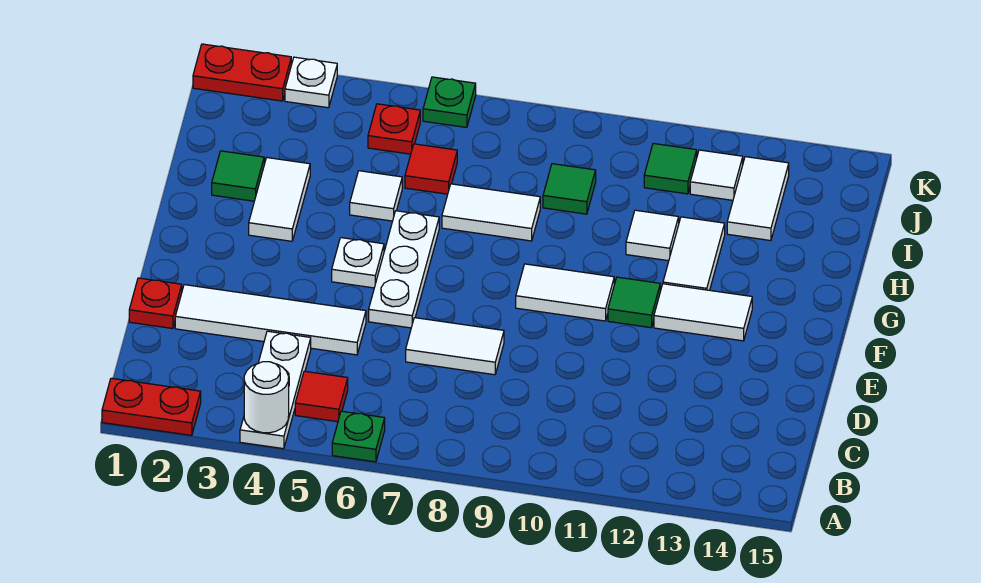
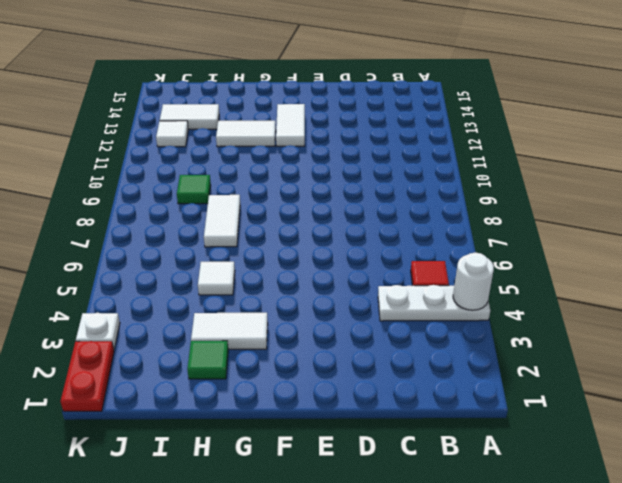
none -> red plate A1:A2 level 1
none -> green plate A6 level 1
none -> red plate D1 level 1

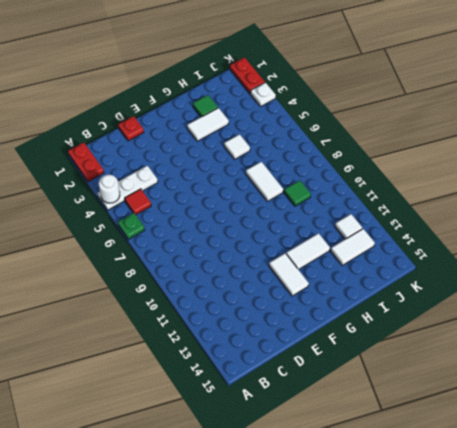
none -> white tile D2:D5 level 1
none -> white tile D7:D8 level 1
none -> white plate E6:G6 level 1

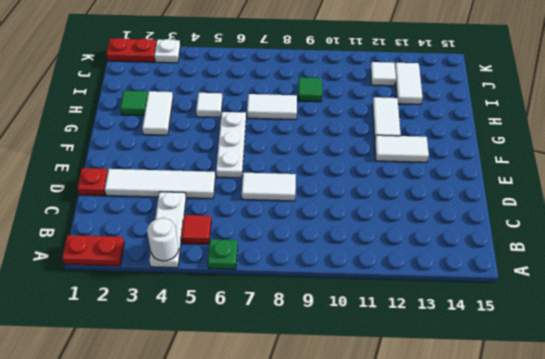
none -> white plate F5 level 1
none -> white tile F9:F10 level 1
none -> green tile F11 level 1

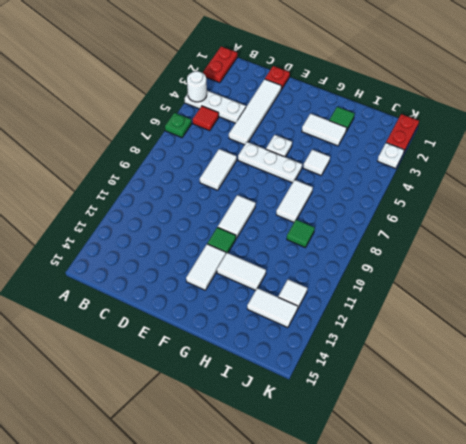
none -> white tile H11 level 1
none -> red tile I6 level 1
none -> red plate J5 level 1

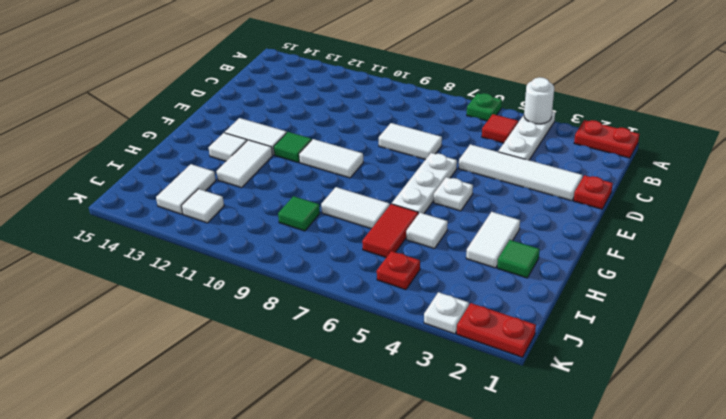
white tile G13 level 1 -> white tile H11 level 1
red tile H6:I6 level 1 -> red tile I6 level 1
none -> green tile J11 level 1
none -> green plate K6 level 1

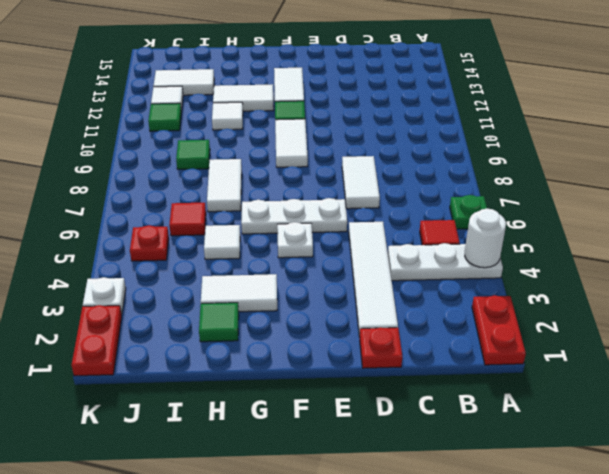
none -> green plate K6 level 1

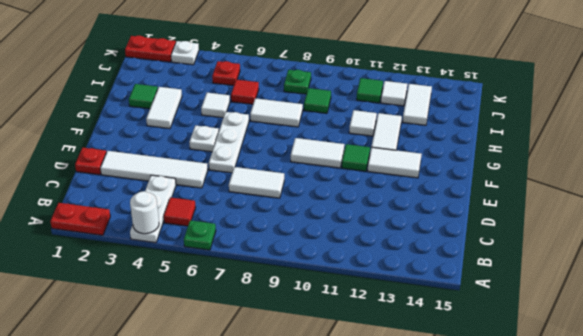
green plate J8 level 1 -> green plate K6 level 1

